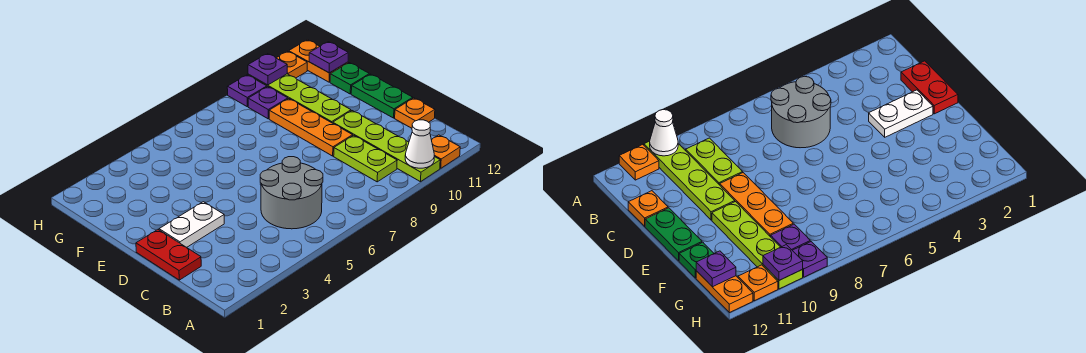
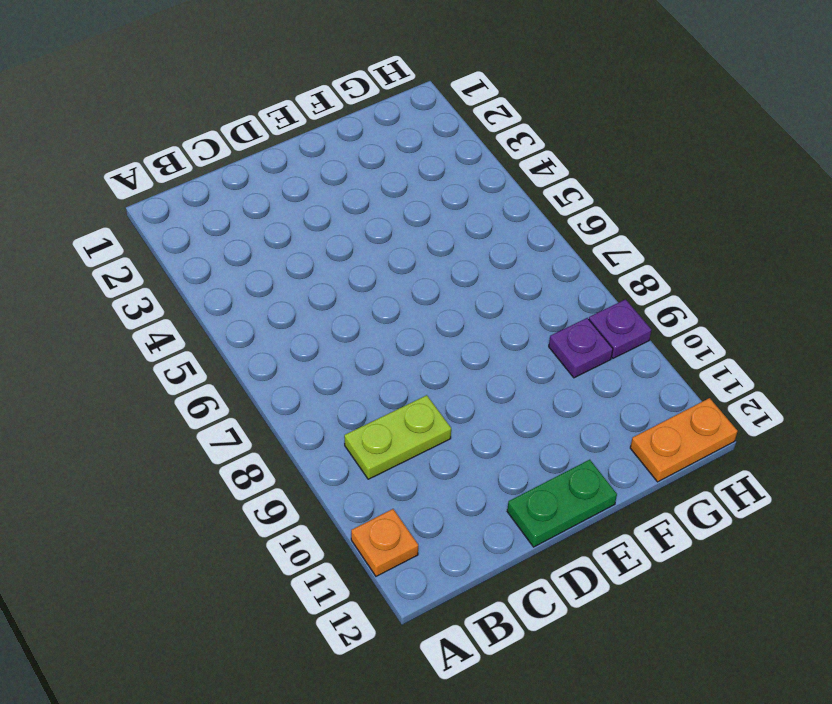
none -> lime plate A10:D10 level 1
none -> grey round brick B5:C6 level 1
none -> red plate C1:D1 level 1

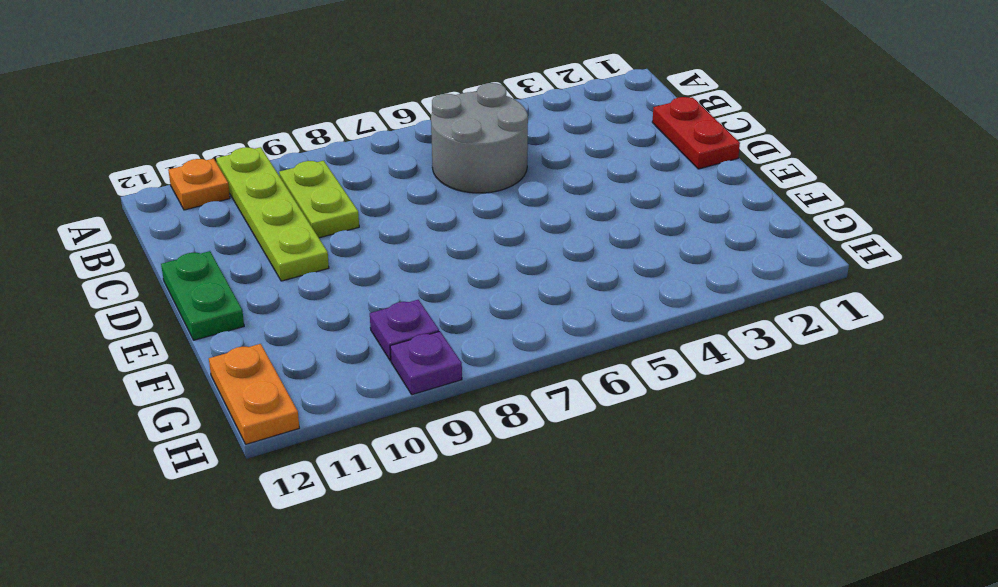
none -> orange plate C12 level 1
none -> white plate D2:D3 level 1
none -> orange plate D9:F9 level 1

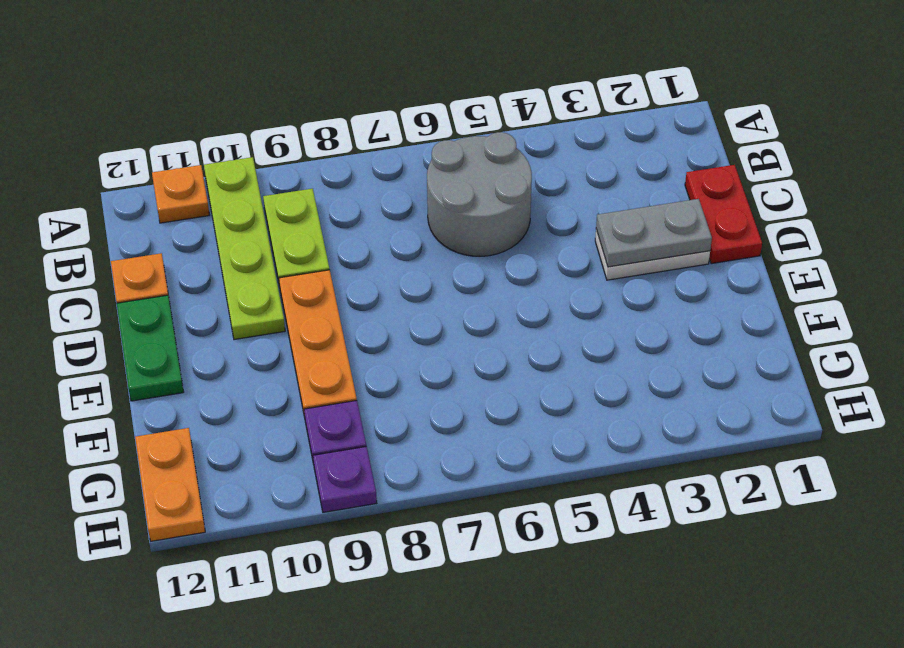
grey plate D2:D3 level 2 -> none
none -> lime plate E10:H10 level 1
none -> green plate F12 level 1
none -> orange plate H11 level 1

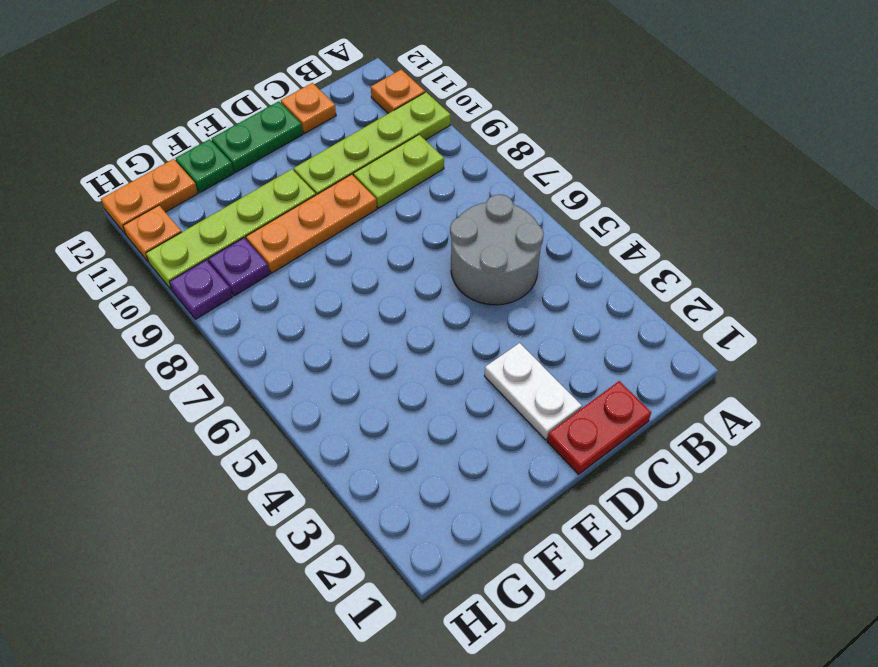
none -> white cone A10 level 2
none -> purple plate G12 level 2
none -> purple plate H10 level 2

